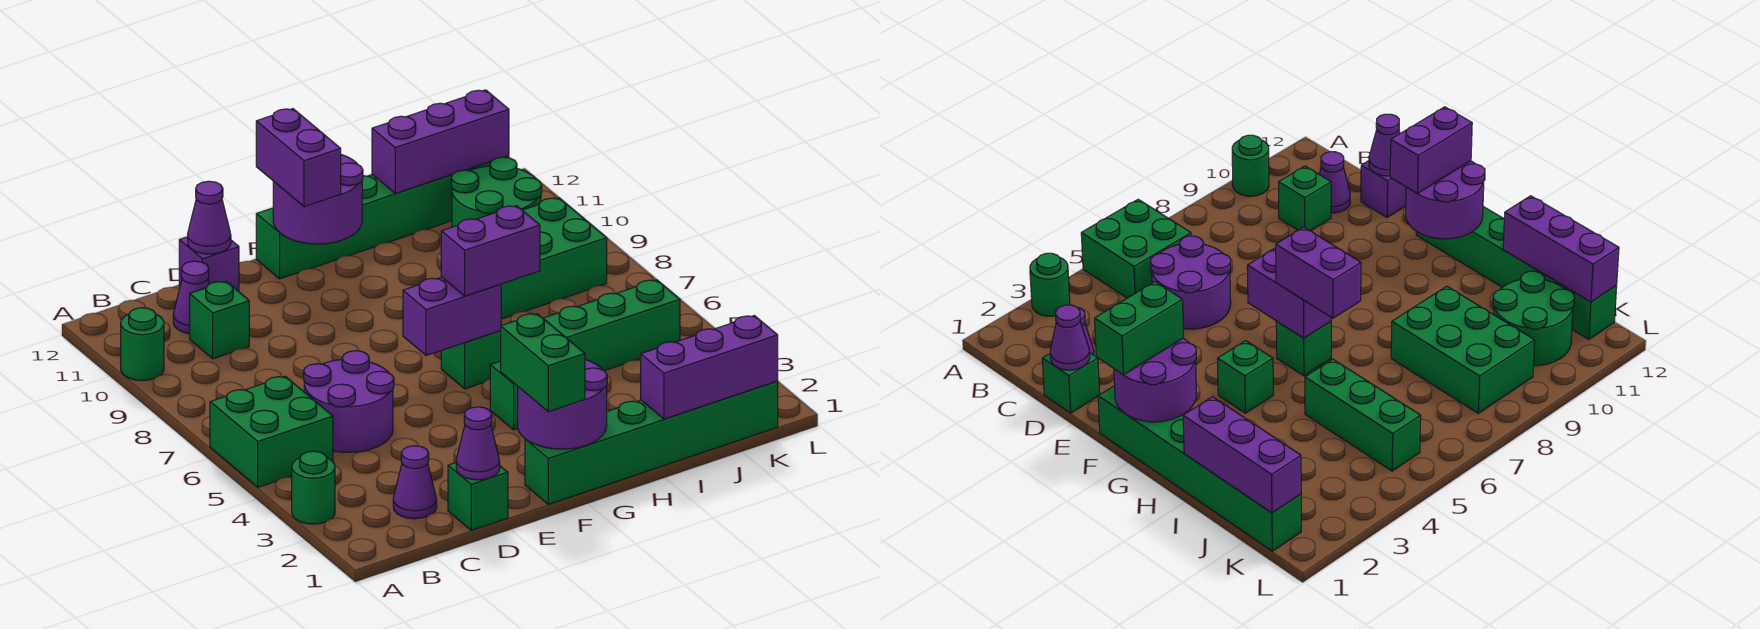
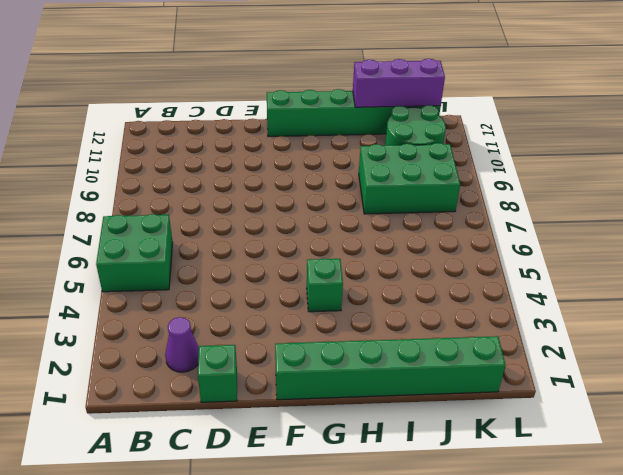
none -> green round brick A3 level 1
none -> green round brick A10 level 1
none -> purple round brick C5:D6 level 1

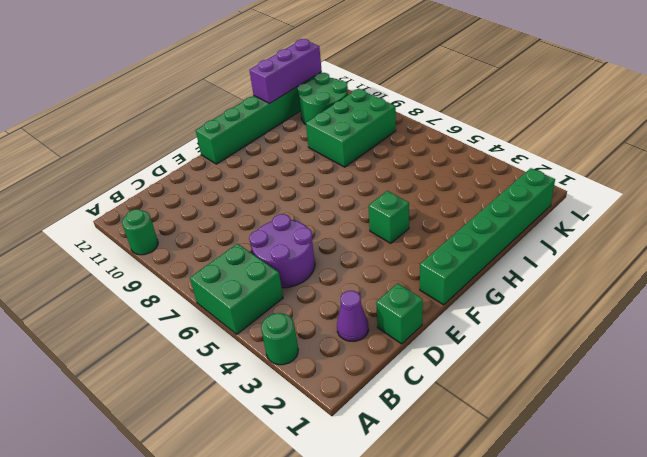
none -> green brick C10 level 1
none -> purple cone C11 level 1
none -> purple brick D12 level 1

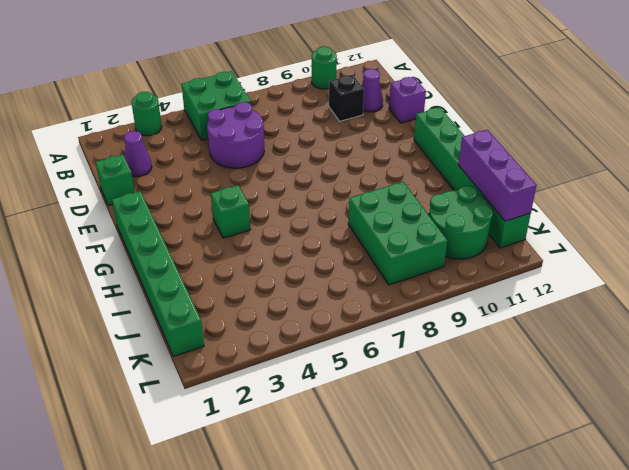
black brick C10 level 1 -> green brick C10 level 1
none -> green brick G6 level 1
none -> green brick I5:K5 level 1
none -> purple cone D1 level 2

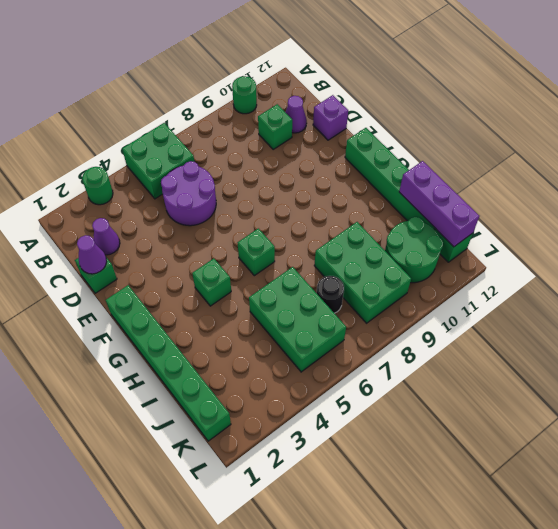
green brick I5:K6 level 1 -> green brick I5:K5 level 1
black round brick J7 level 1 -> none
none -> purple cone D12 level 2
none -> purple round brick F1:G2 level 2
none -> purple brick F6:G6 level 2

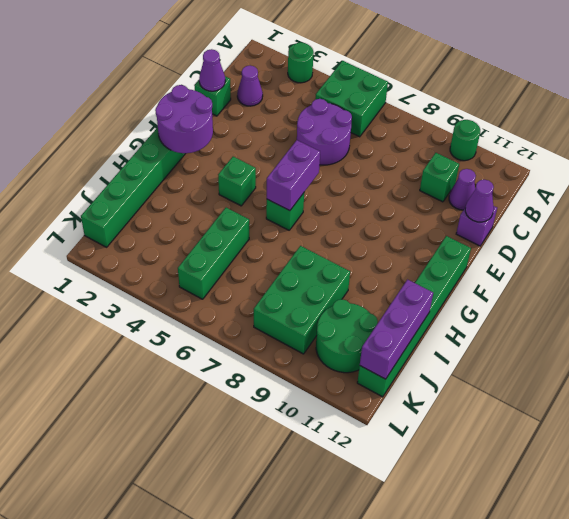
none -> purple round brick F11:G12 level 2
none -> purple brick I1:K1 level 2
none -> green brick F1:F2 level 3

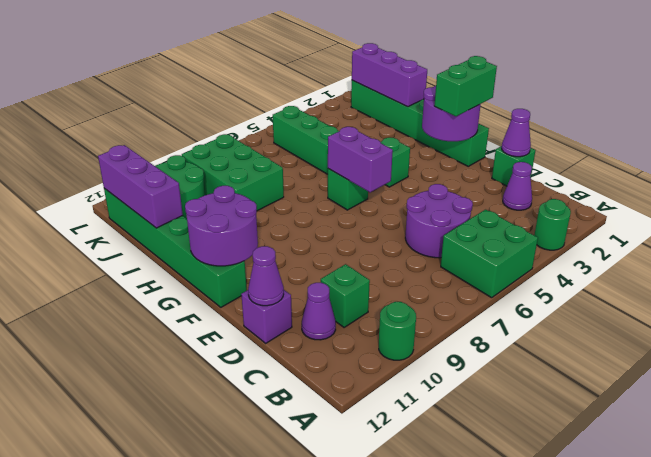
none -> purple brick F11:F12 level 3
none -> purple brick G6:H6 level 3

